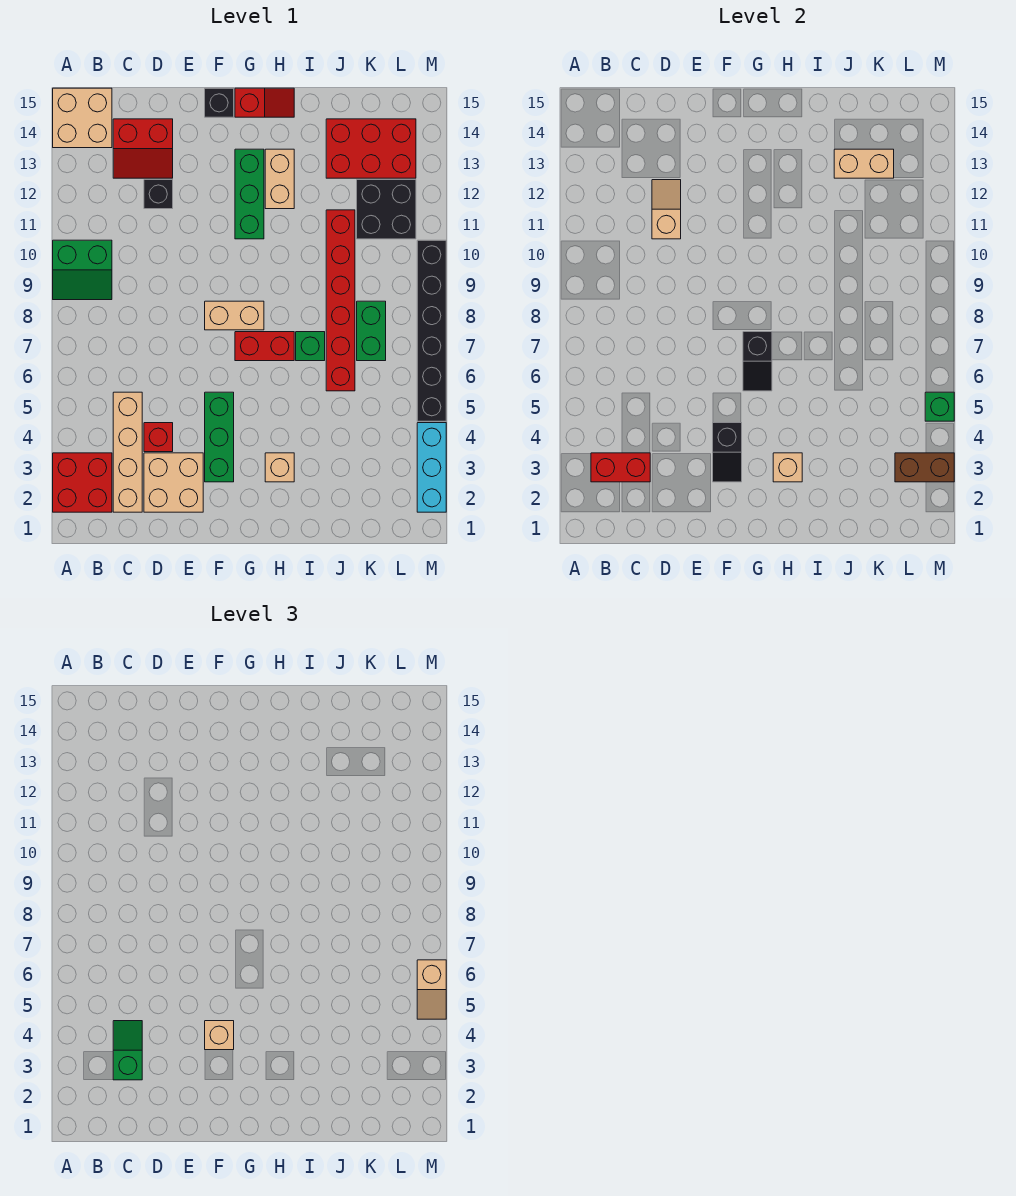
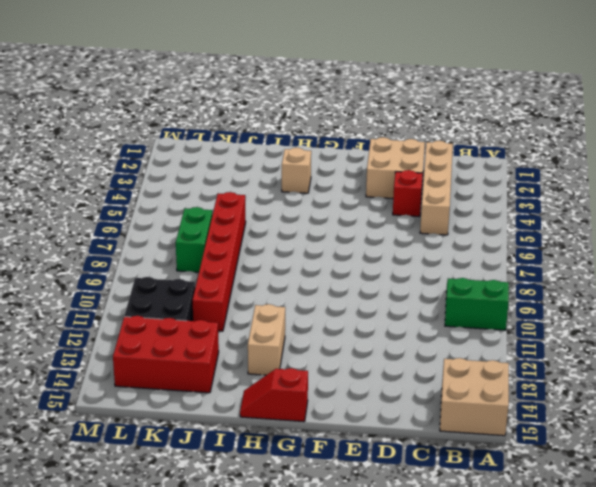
none -> red brick A2:B3 level 1
none -> red slope C13:D14 level 1 top 14
none -> black brick D12 level 1
none -> green brick F3:F5 level 1

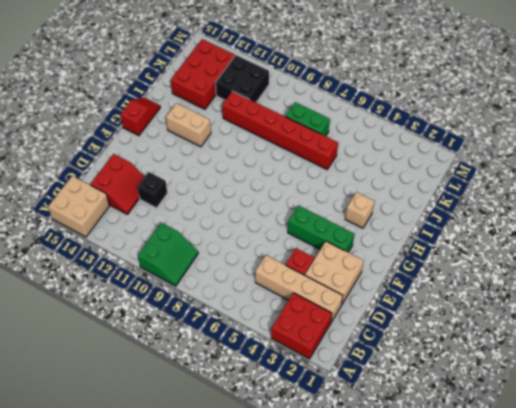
none -> tan brick F8:G8 level 1
none -> black brick F15 level 1
none -> red brick G7:H7 level 1
none -> green brick G11:G13 level 1

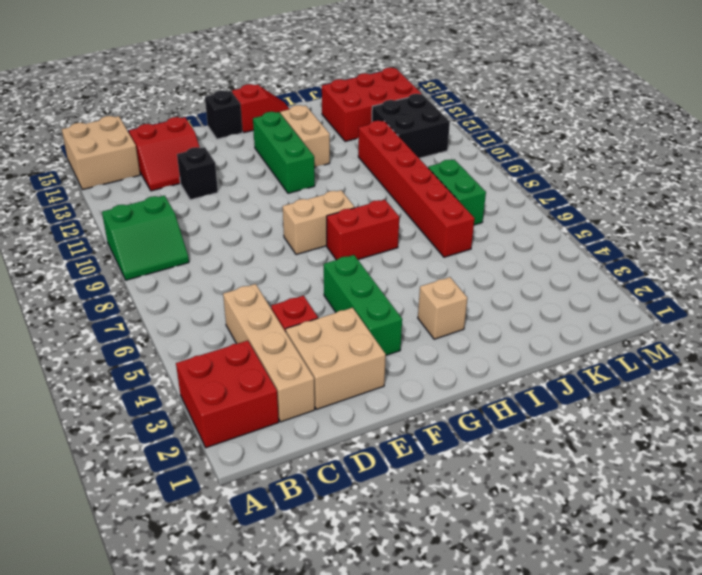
none -> green brick I7 level 1
none -> cyan brick M2:M4 level 1
none -> black brick M5:M10 level 1
none -> red brick B3:C3 level 2

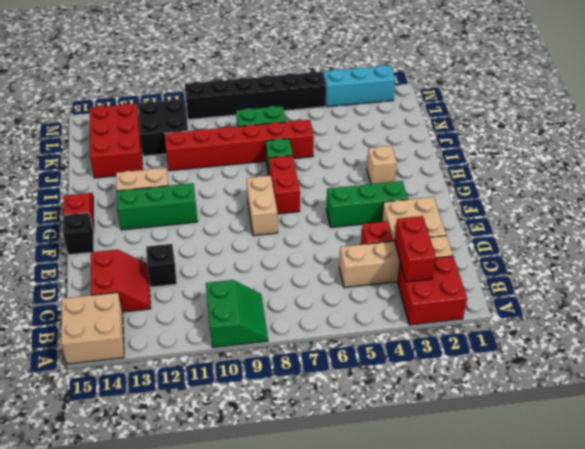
none -> tan slope D11:D12 level 2 top 11
none -> black slope F3:F4 level 2 top 4
none -> black slope G6:G7 level 2 top 7
none -> tan brick H3 level 2

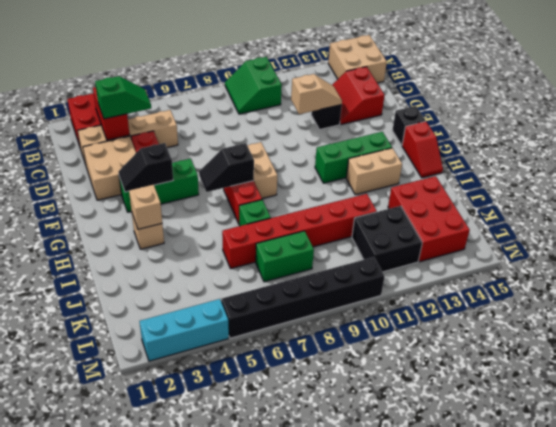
none -> tan brick J13:K13 level 2
none -> brown brick L3:M3 level 2
none -> green brick M5 level 2
none -> tan brick F4 level 3

